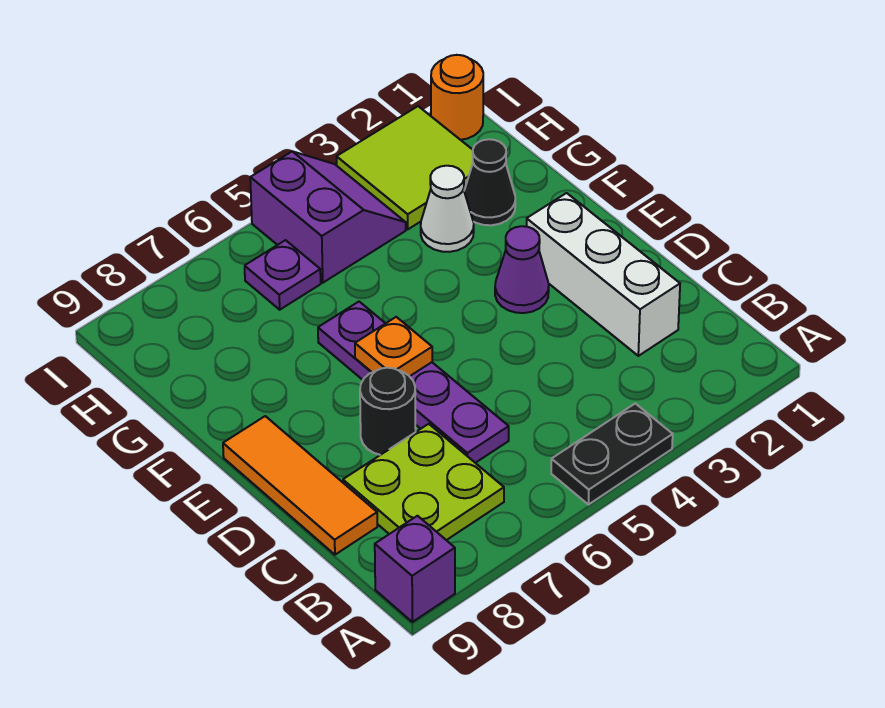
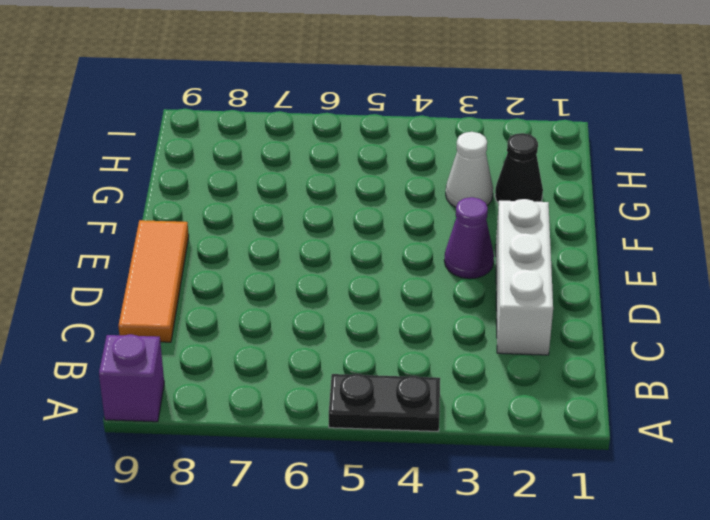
none -> lime plate B7:C8 level 1
none -> purple plate C6:F6 level 1
none -> black round brick D7 level 1

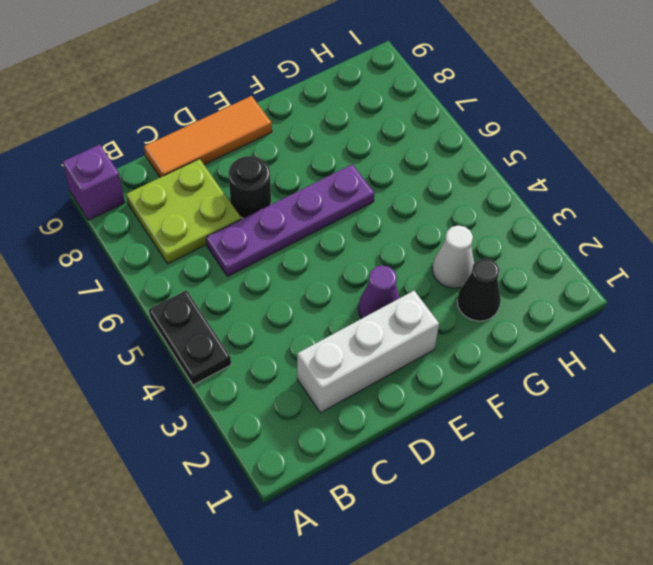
none -> lime tile H2:I3 level 1
none -> purple slope H4:I5 level 1 top 5
none -> purple plate H6 level 1

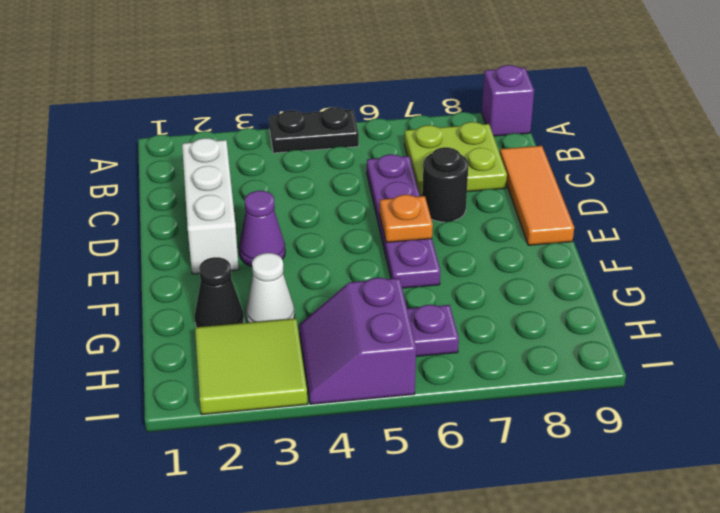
none -> orange round brick I1 level 1

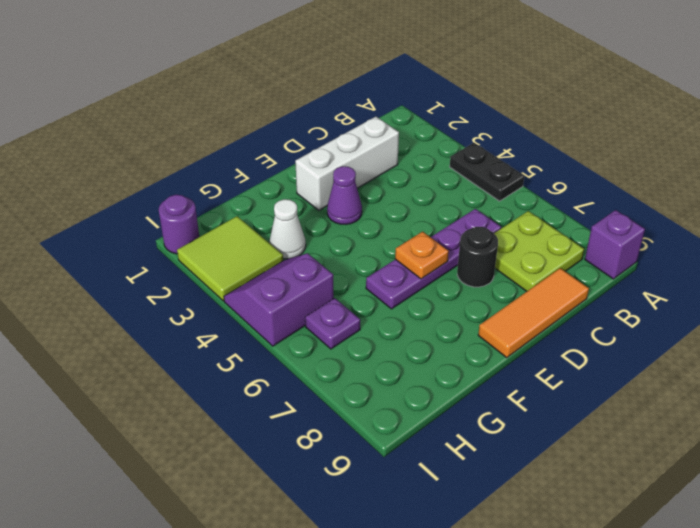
purple round brick I1 level 1 -> orange round brick I1 level 1
none -> black cone G2 level 1

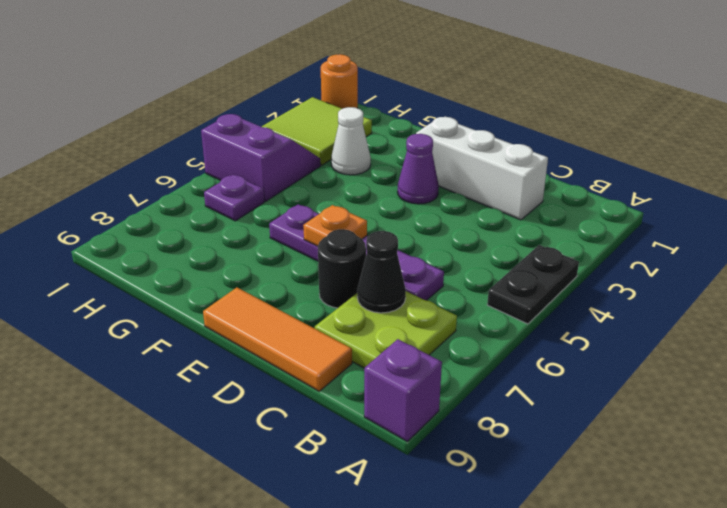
black cone C7 level 2 -> black cone G2 level 1

